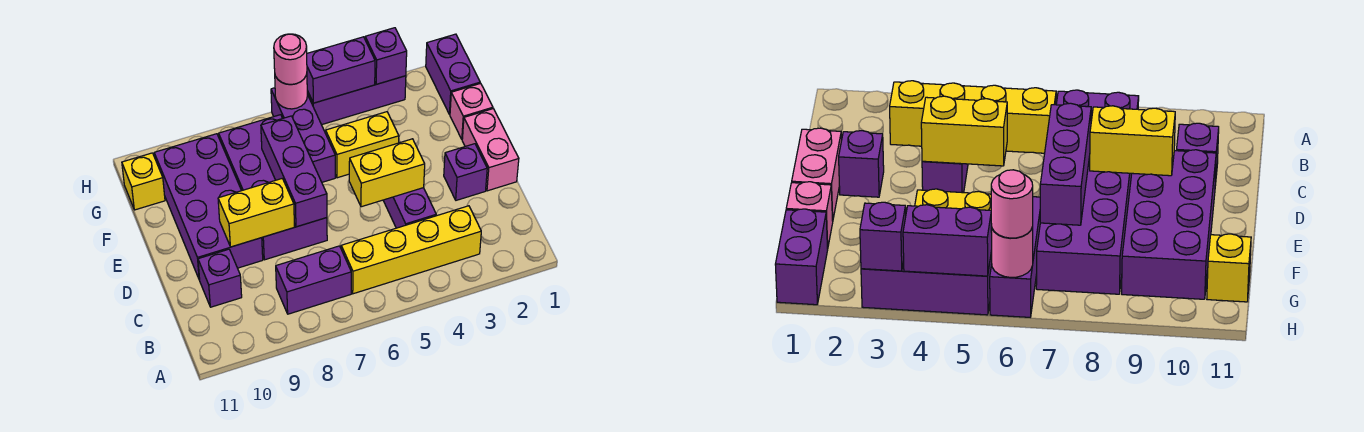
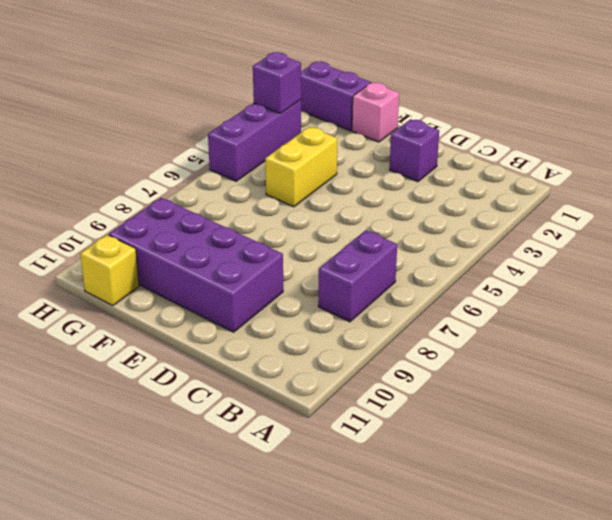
none -> yellow brick B3:B6 level 1
none -> purple brick C4:D4 level 1
none -> purple brick C10 level 1

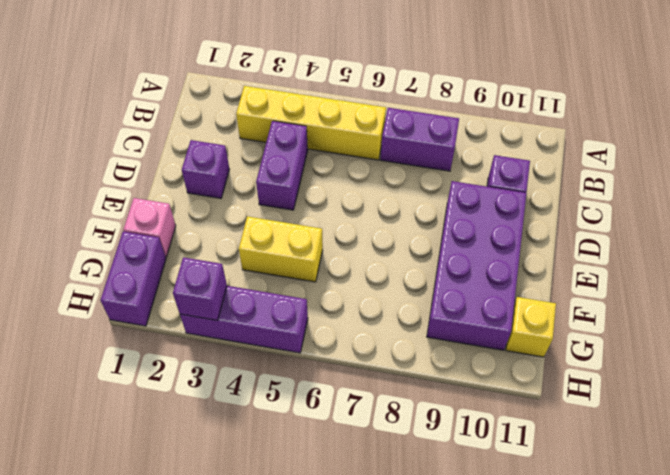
none -> pink brick D1:E1 level 1
none -> purple brick D7:G8 level 1
none -> purple brick F6:H6 level 1

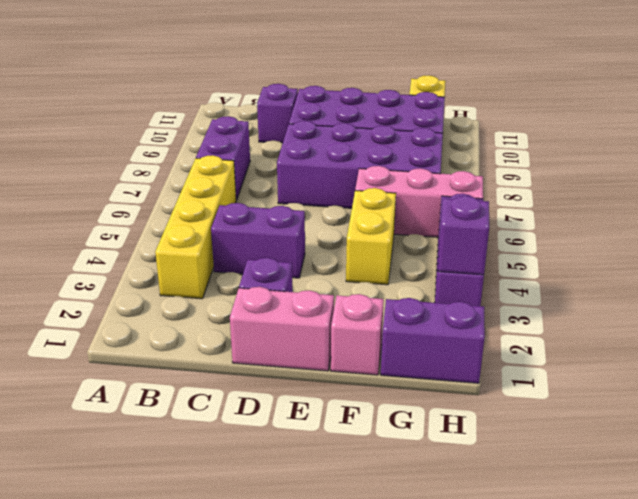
pink brick F6:H6 level 1 -> purple brick F6:H6 level 1
none -> yellow brick D4:D5 level 2
none -> purple brick D7:F7 level 2
none -> yellow brick D8:D9 level 2

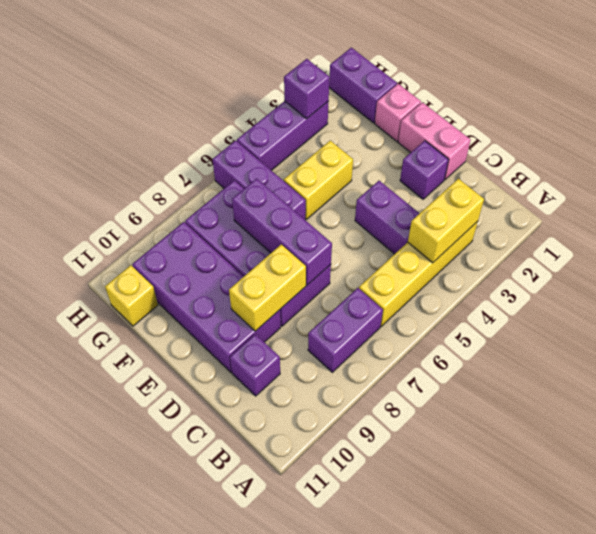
yellow brick B3:B4 level 2 -> yellow brick D4:D5 level 2
none -> purple brick H4:H5 level 2
none -> pink round brick H6 level 2
none -> pink round brick H6 level 3

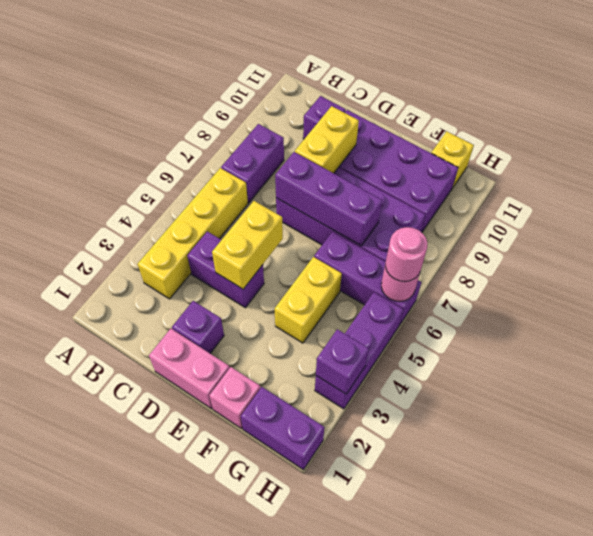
none -> purple brick H4:H5 level 2

